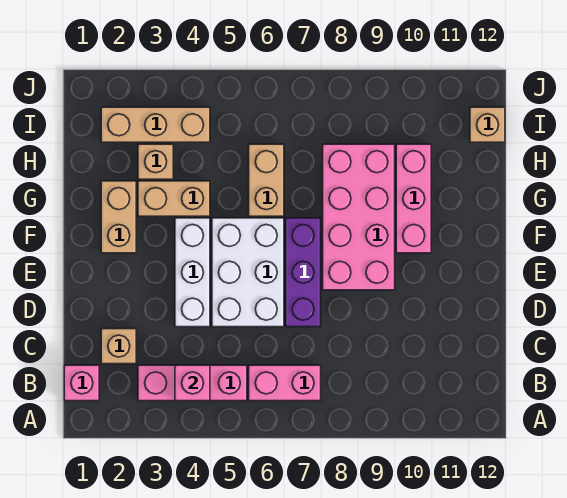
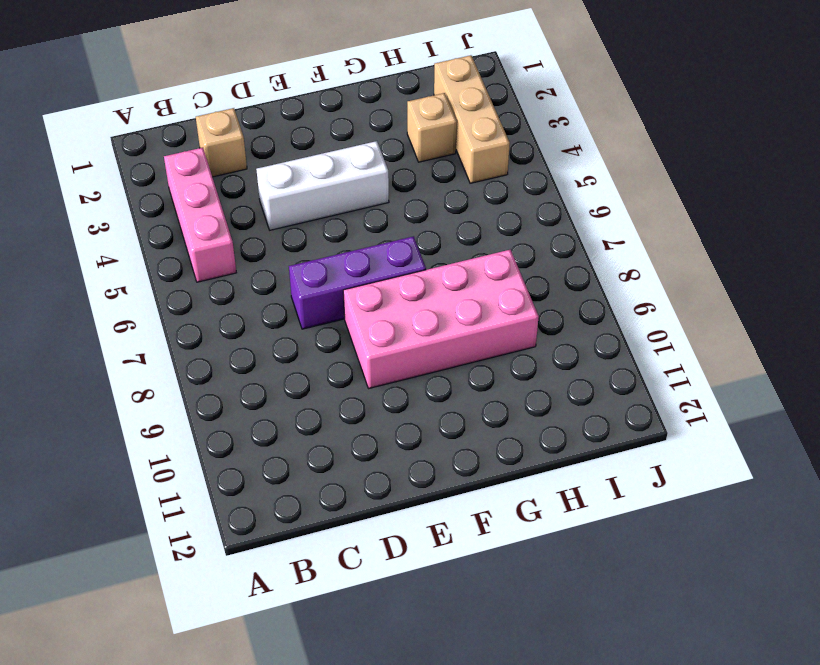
none -> pink brick B1 level 1
none -> pink brick B6:B7 level 1
none -> white brick D5:F6 level 1

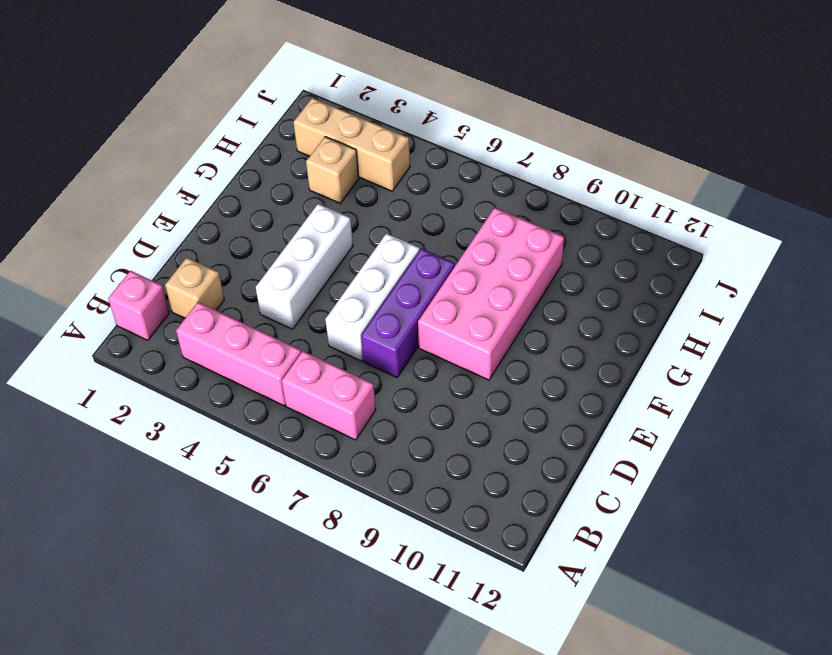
white brick D6:F6 level 1 -> white brick D5:F6 level 1
none -> tan brick F2:G2 level 1
none -> pink brick F10:H10 level 1
none -> tan brick G3:G4 level 1

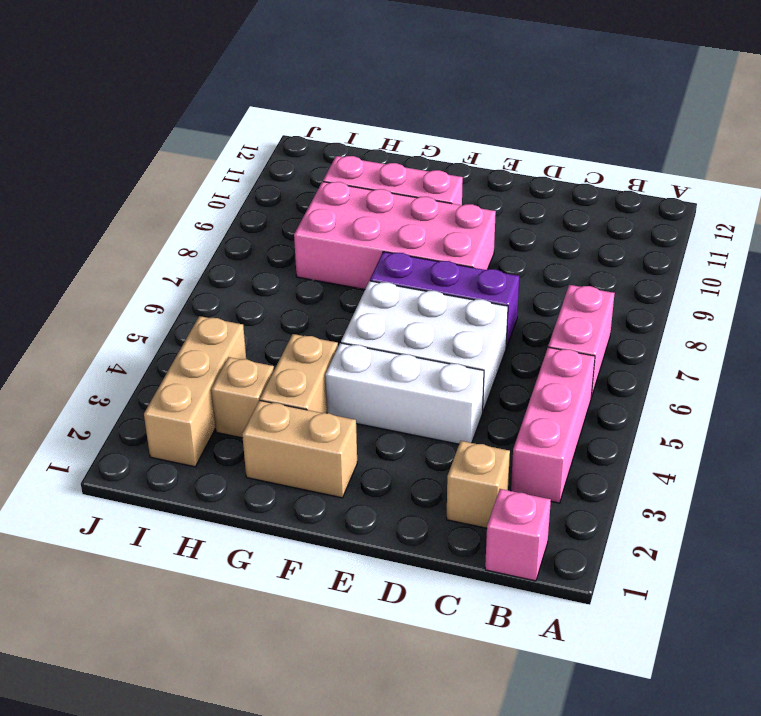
none -> tan brick G6:H6 level 1
none -> tan brick I12 level 1
none -> pink brick B4 level 2

